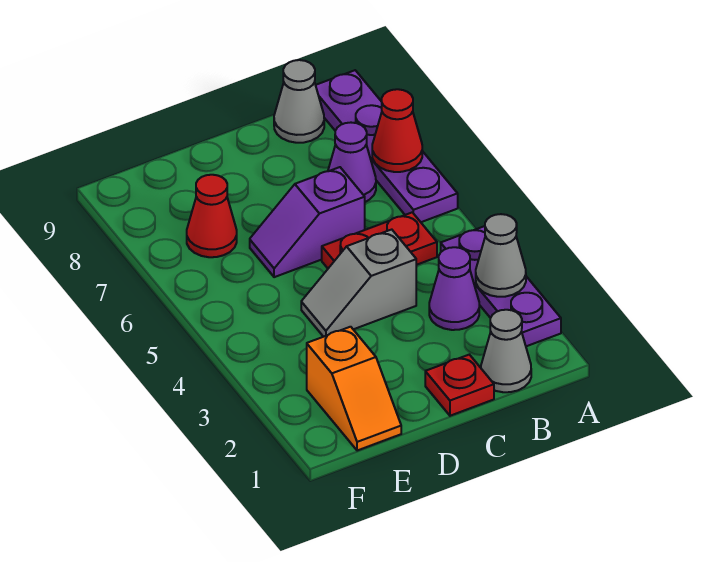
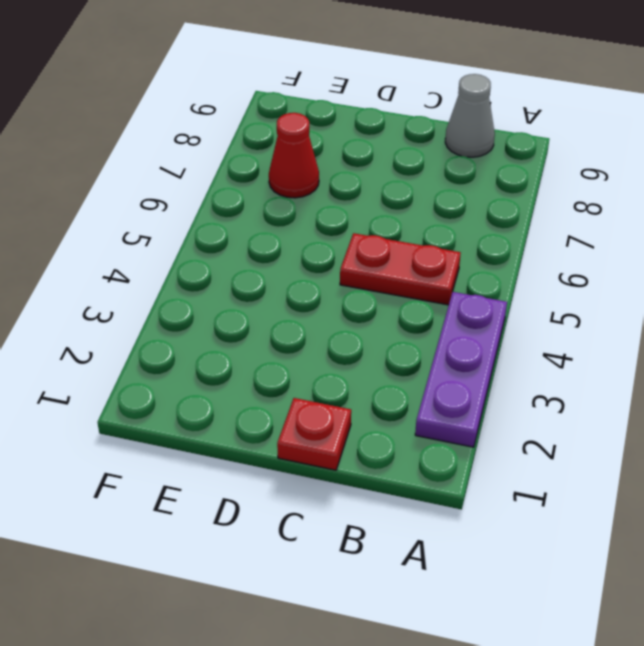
none -> purple plate A6:A9 level 1
none -> grey cone B1 level 1
none -> purple cone B3 level 1

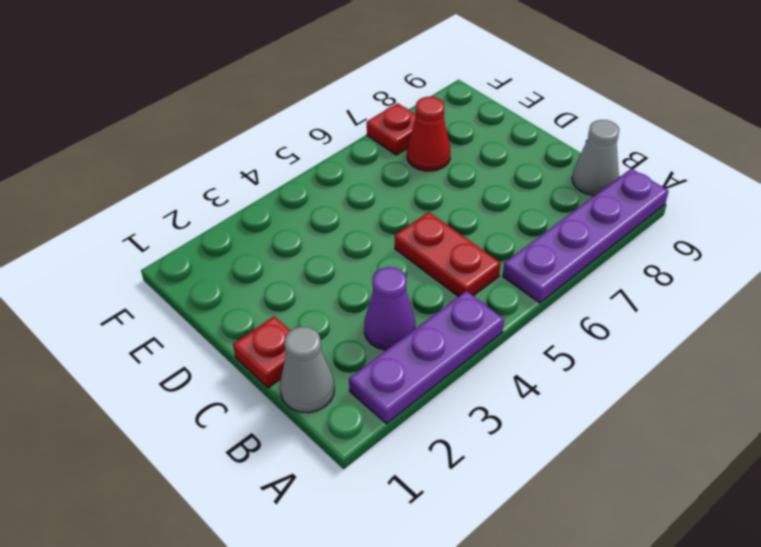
red plate F7 level 1 -> none
none -> purple cone B7 level 1
none -> grey slope C4:D4 level 1 top C
none -> purple slope C6:D6 level 1 top C

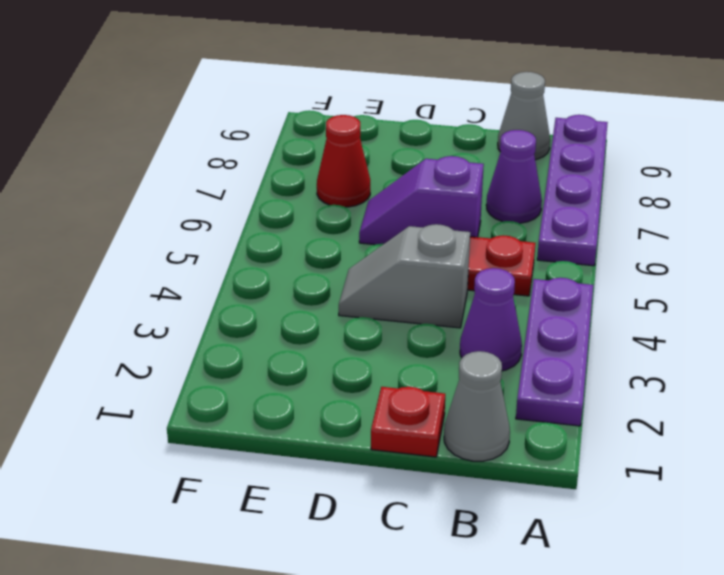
none -> orange slope E1:E2 level 1 top 2
none -> grey cone A3 level 2
none -> red cone A7 level 2

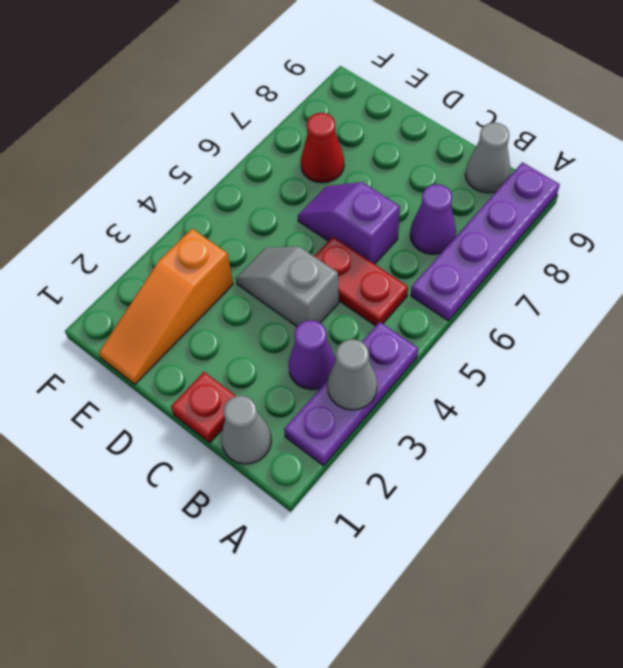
orange slope E1:E3 level 1 top 3 -> orange slope E1:E2 level 1 top 2
none -> red cone A7 level 2

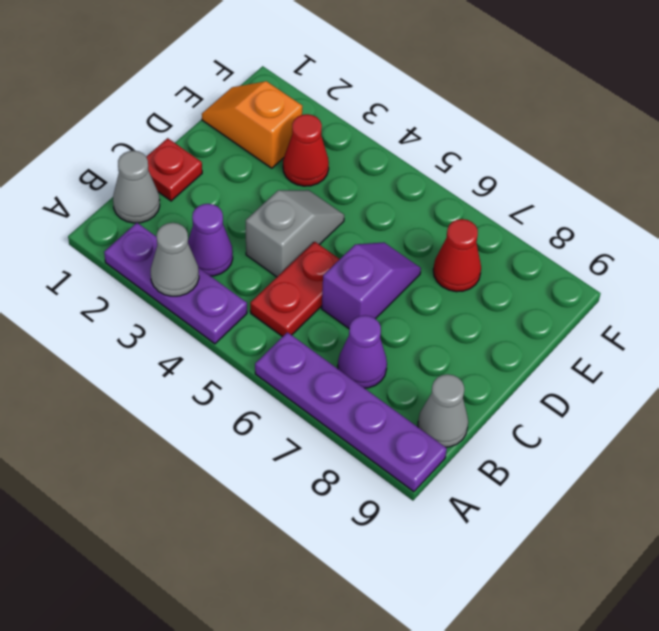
red cone E3 level 1 -> red cone A7 level 2

